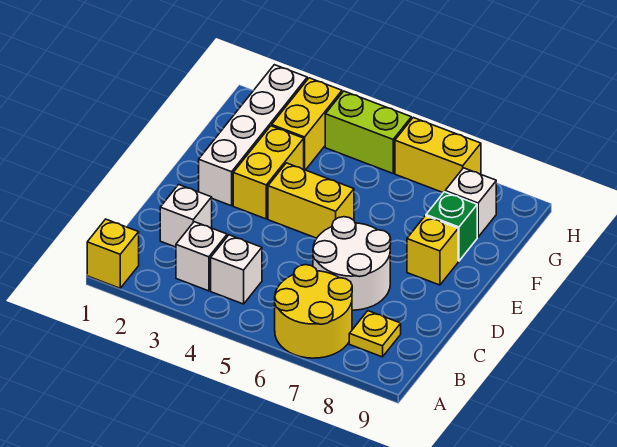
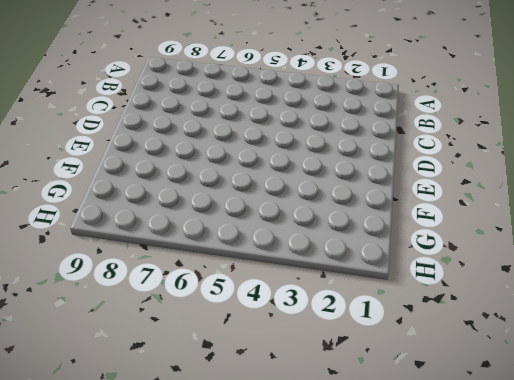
none -> yellow brick A1 level 1
none -> yellow round brick A6:B7 level 1
none -> white brick B3 level 1

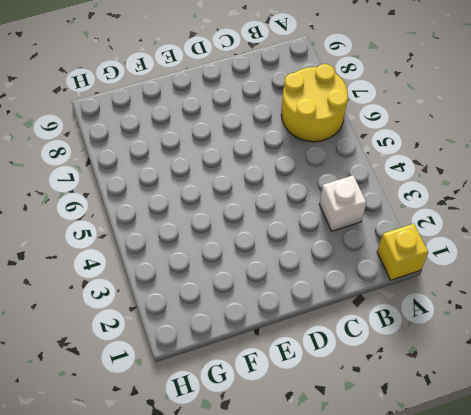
none -> white brick B4 level 1
none -> yellow plate B8 level 1
none -> white brick C2 level 1

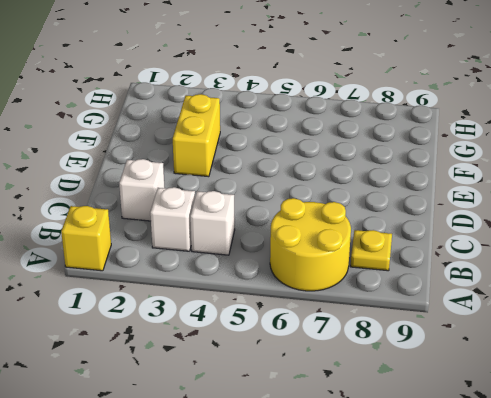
none -> white round brick C6:D7 level 1
none -> white brick E2:H2 level 1
none -> yellow brick E4:E5 level 1

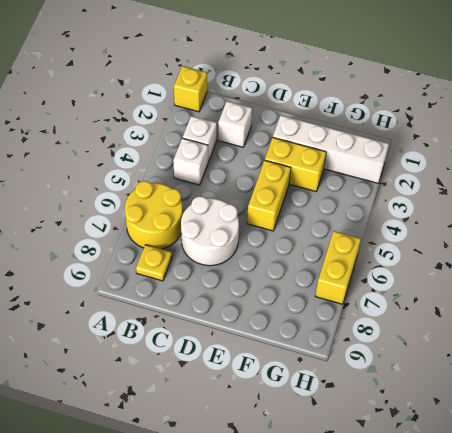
none -> yellow brick E8 level 1
none -> green brick F8 level 1
none -> yellow brick G3:H3 level 1

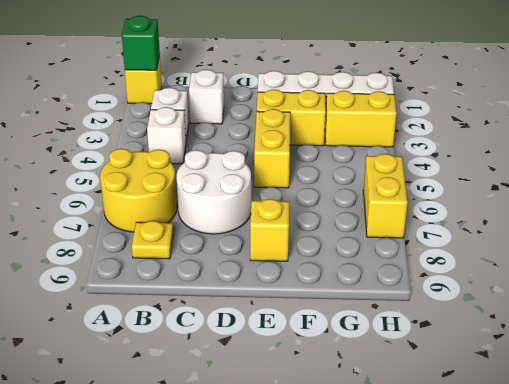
green brick A1 level 2 -> green brick F8 level 1
none -> white brick G8 level 1
none -> lime brick H4:H5 level 1

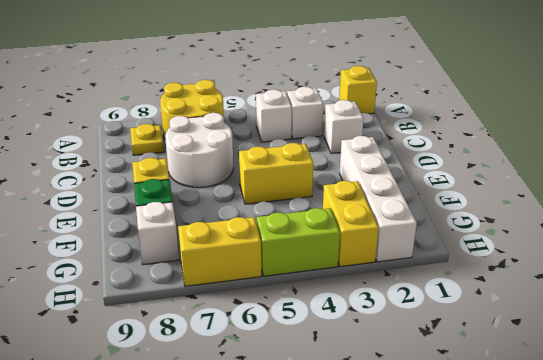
none -> yellow brick E3:F3 level 1

